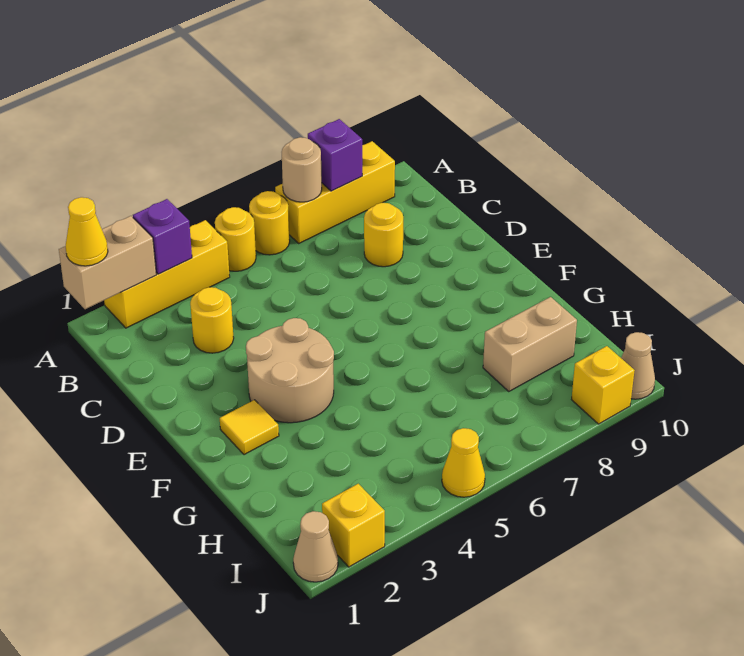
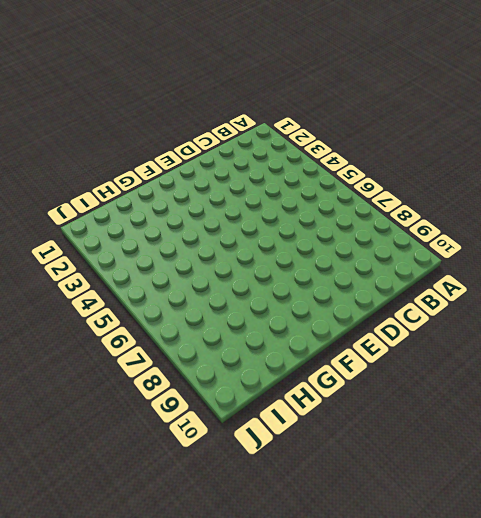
none -> yellow brick A2:A4 level 1
none -> yellow round brick A5 level 1
none -> yellow round brick A6 level 1

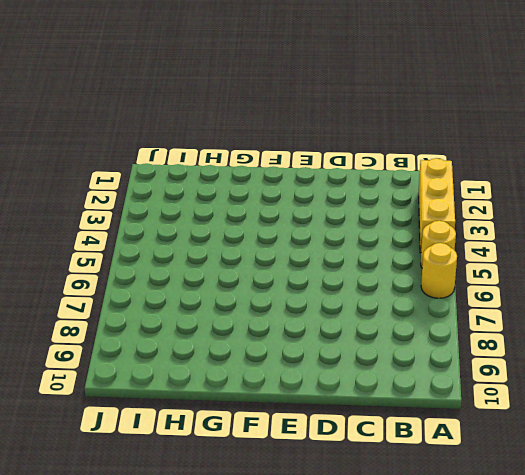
none -> yellow brick A7:A9 level 1
none -> yellow round brick C3 level 1
none -> yellow round brick C8 level 1

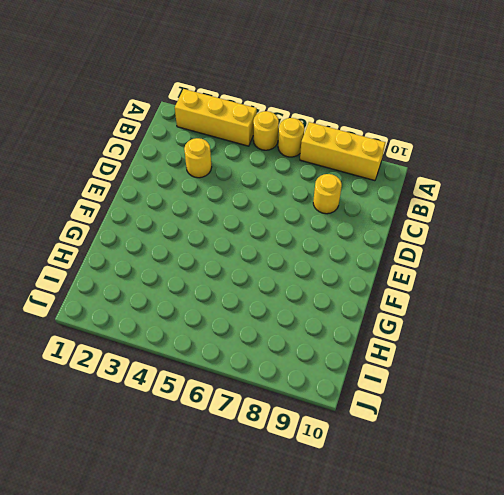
none -> tan round brick E3:F4 level 1
none -> yellow tile F2 level 1
none -> tan brick H8:H9 level 1

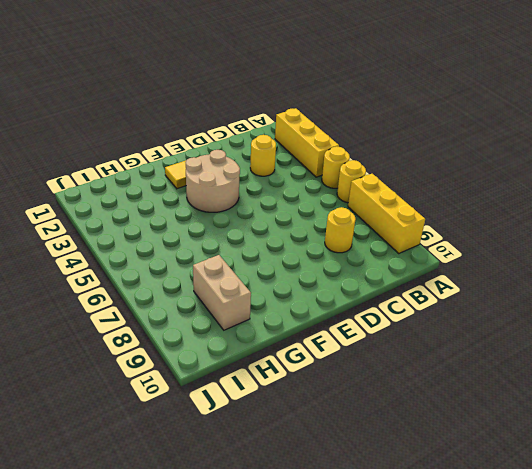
none -> tan cone J1 level 1
none -> yellow brick J2 level 1
none -> yellow cone J5 level 1

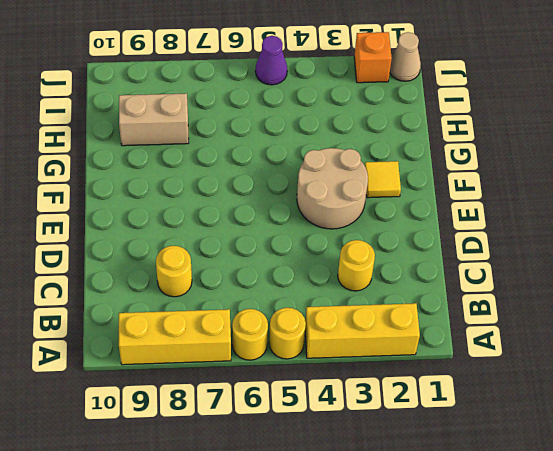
orange brick J2 level 1 -> yellow brick J2 level 1
purple cone J5 level 1 -> yellow cone J5 level 1
none -> yellow brick J9 level 1
none -> tan cone J10 level 1
none -> tan brick A1:A2 level 2

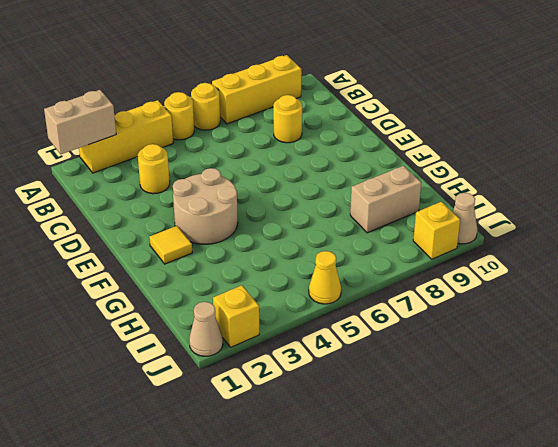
none -> purple brick A3 level 2
none -> tan round brick A7 level 2
none -> purple brick A8 level 2

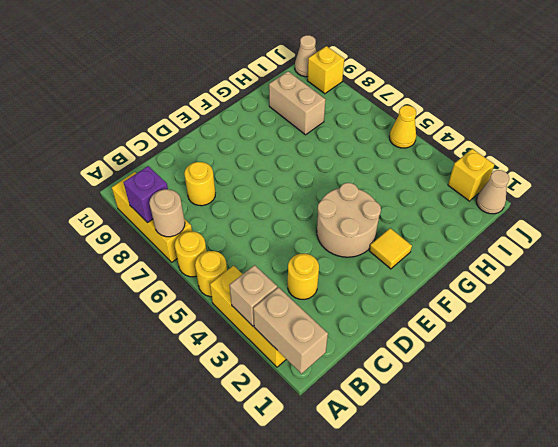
tan brick A3 level 2 -> purple brick A3 level 2
none -> yellow cone A1 level 3

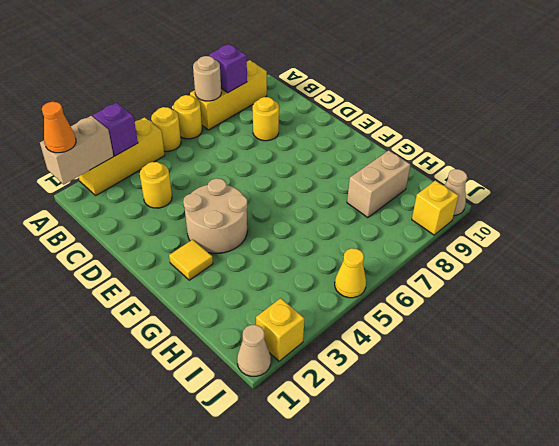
orange cone A1 level 3 -> yellow cone A1 level 3

